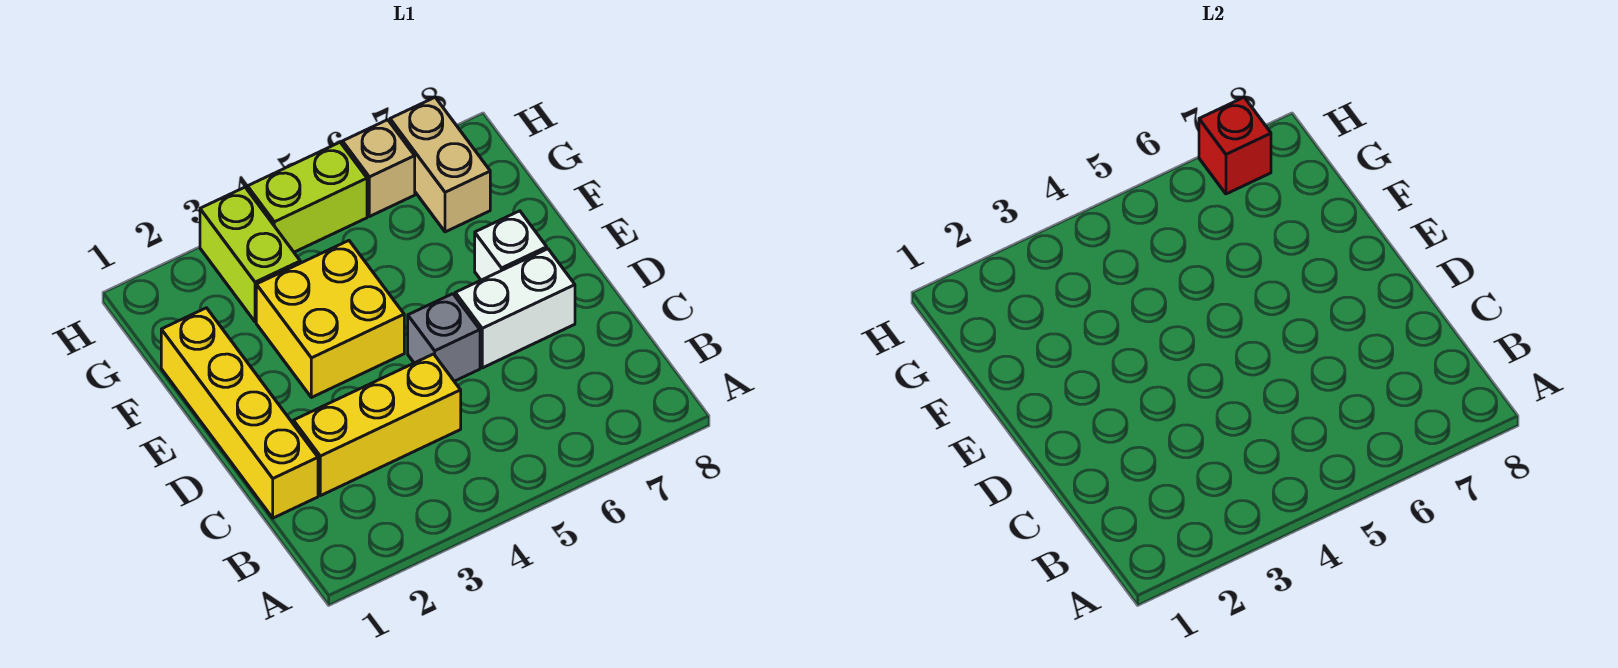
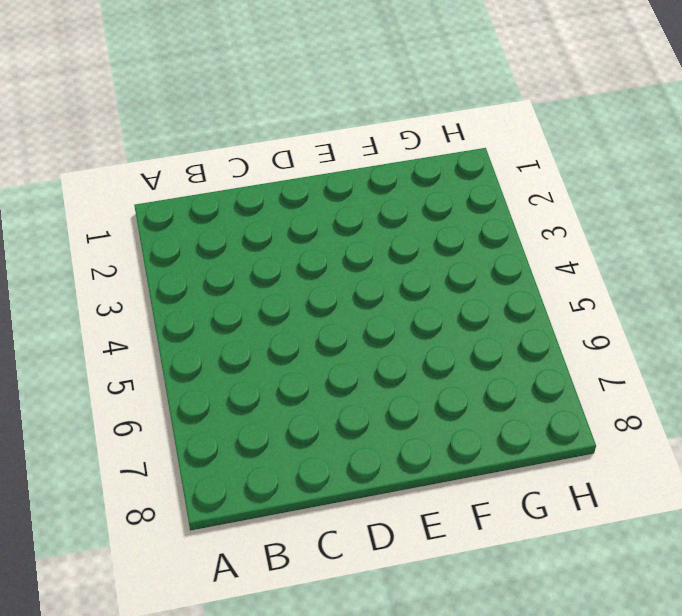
none -> yellow brick C1:F1 level 1
none -> yellow brick C2:C4 level 1

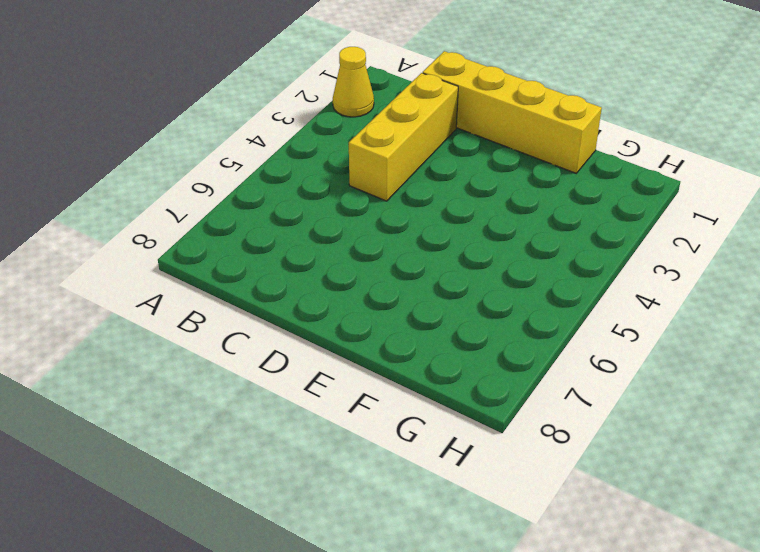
yellow cone A2 level 1 -> none
none -> grey brick D5 level 1
none -> white brick D6:D7 level 1

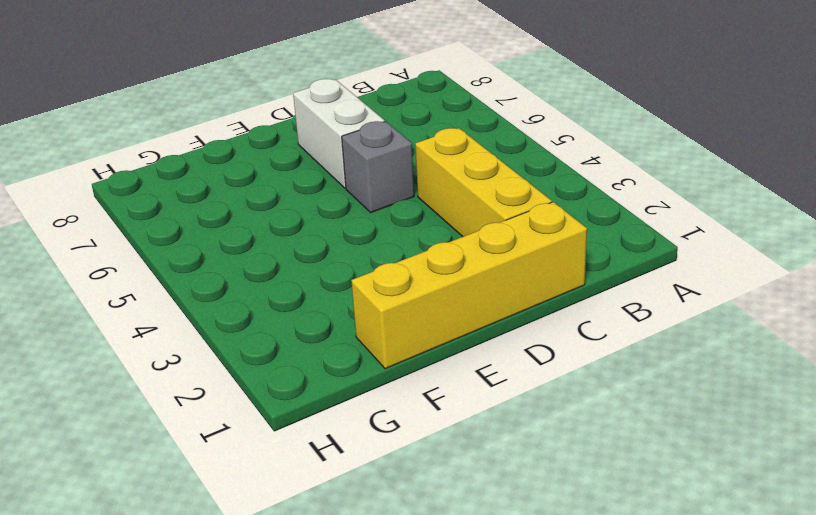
none -> yellow brick E3:F4 level 1
none -> white brick E7 level 1

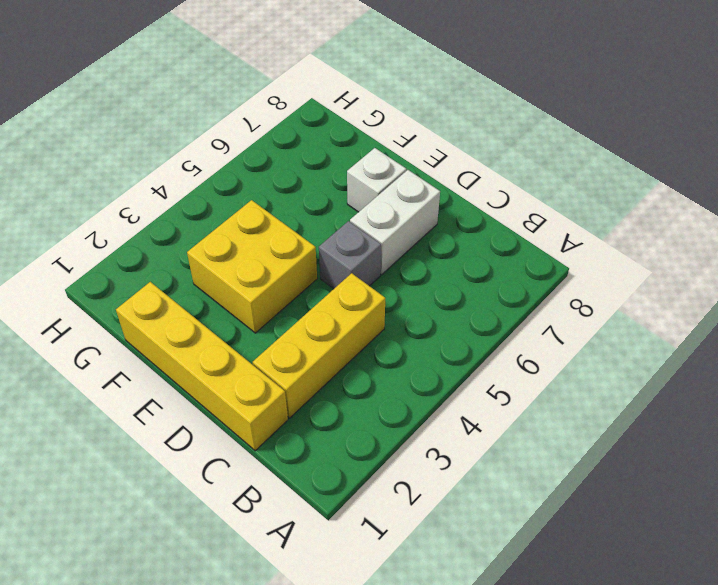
none -> lime brick G3:H3 level 1
none -> tan brick G7:H7 level 1

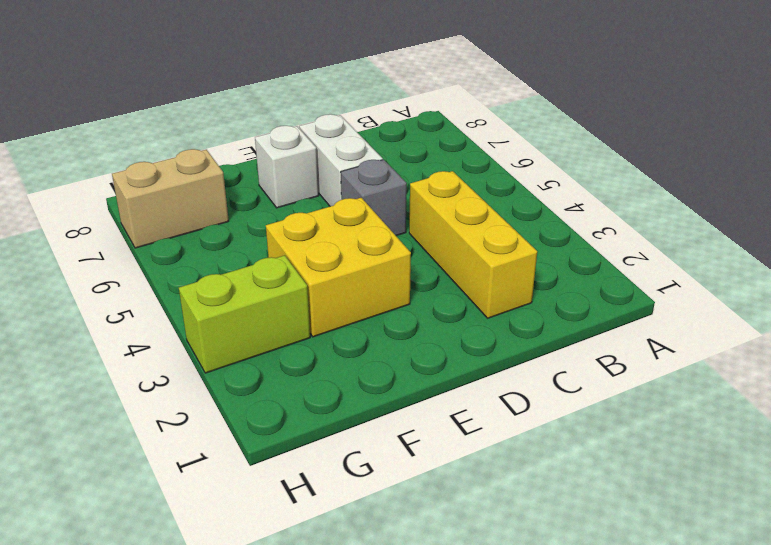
none -> yellow brick C1:F1 level 1
none -> lime brick H4:H5 level 1

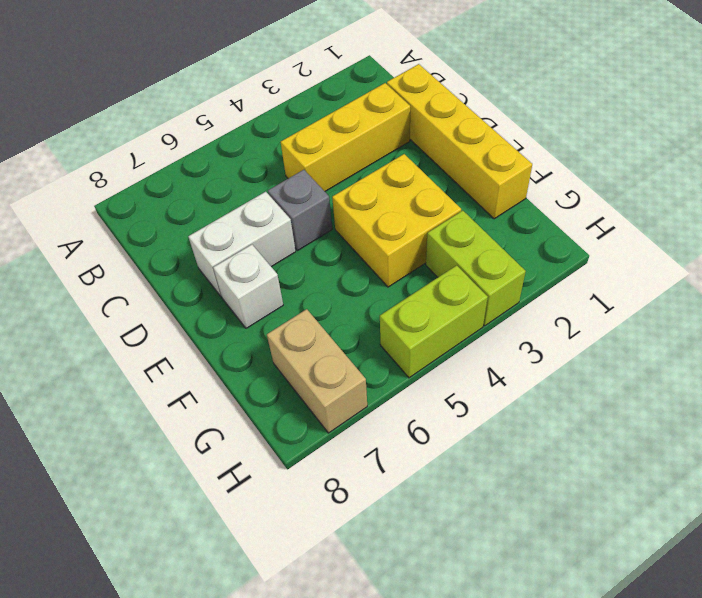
none -> tan brick H6 level 1
none -> red brick H7 level 2

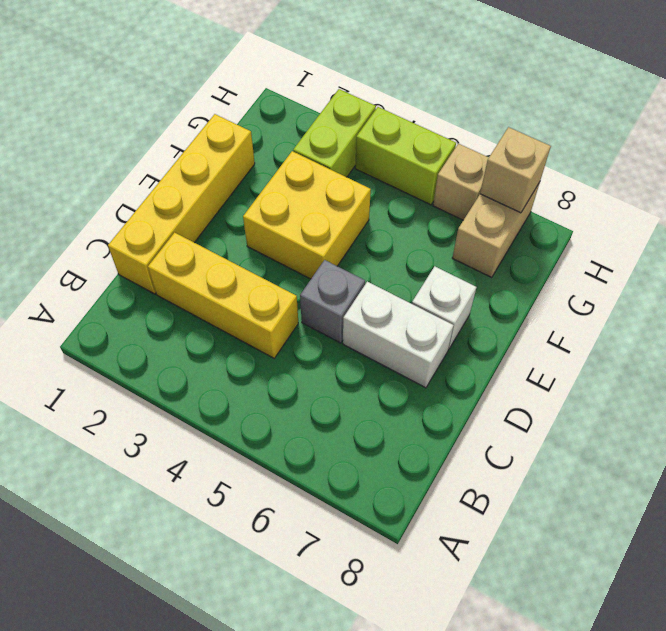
tan brick H7 level 2 -> red brick H7 level 2

